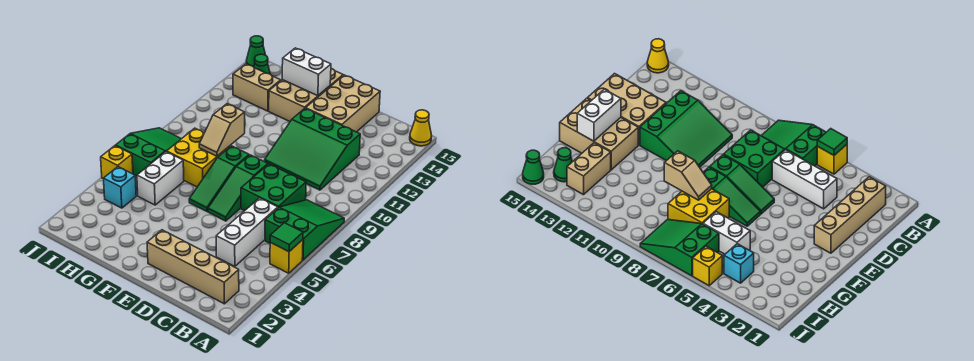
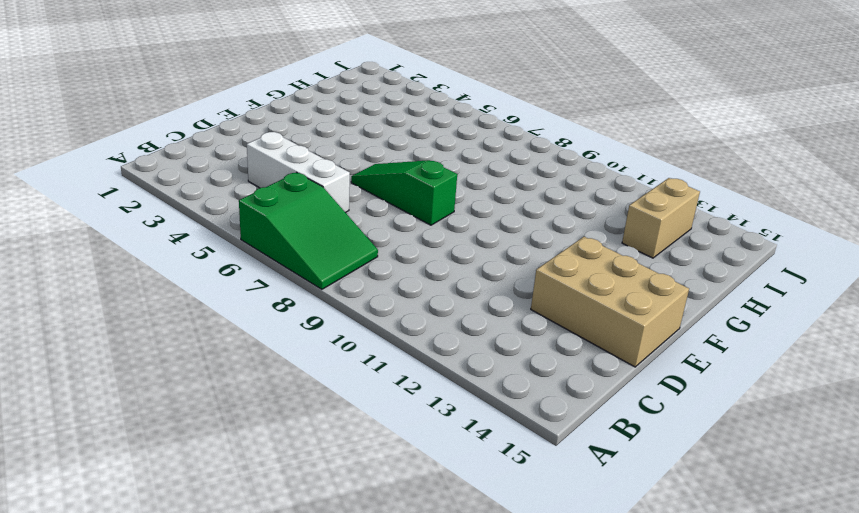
none -> yellow brick A5 level 1
none -> yellow cone A15 level 1
none -> tan brick B2:E2 level 1

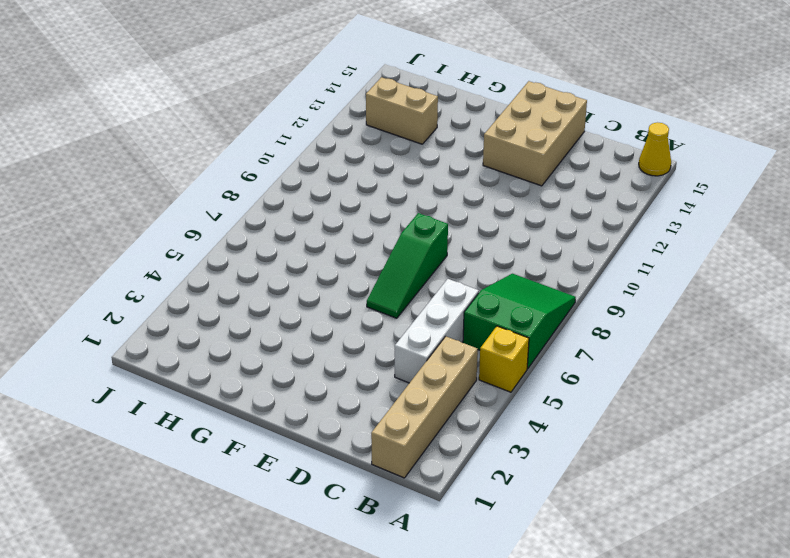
tan brick B1:B4 level 1 -> tan brick B2:E2 level 1
none -> green brick C7:D8 level 1
none -> green slope C10:E12 level 1 top 12
none -> green slope F6:F8 level 1 top 8

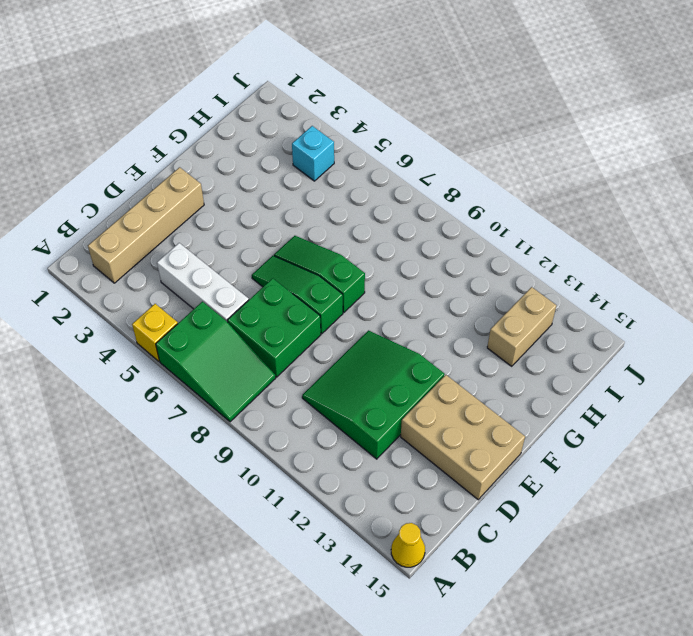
none -> tan brick F13:G15 level 1
none -> yellow brick G7:H8 level 1
none -> white brick H5:H6 level 1

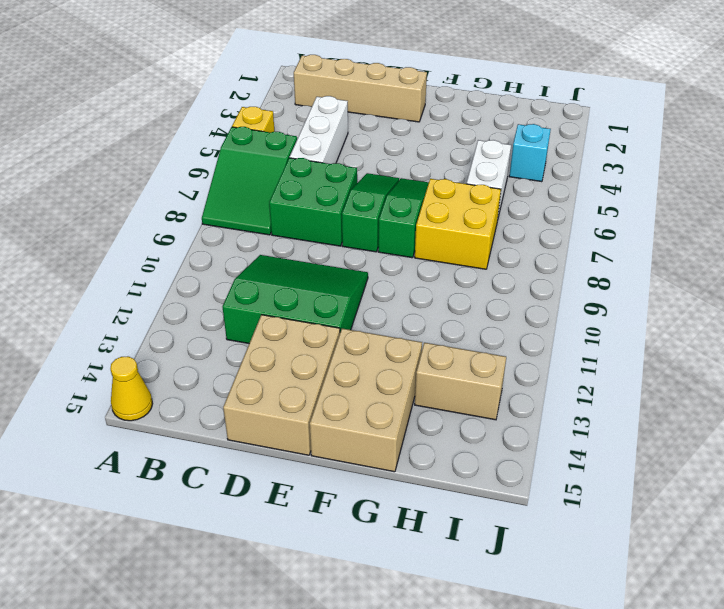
none -> green slope I6:J8 level 1 top 6
none -> green cone I14 level 1
none -> yellow brick J5 level 1

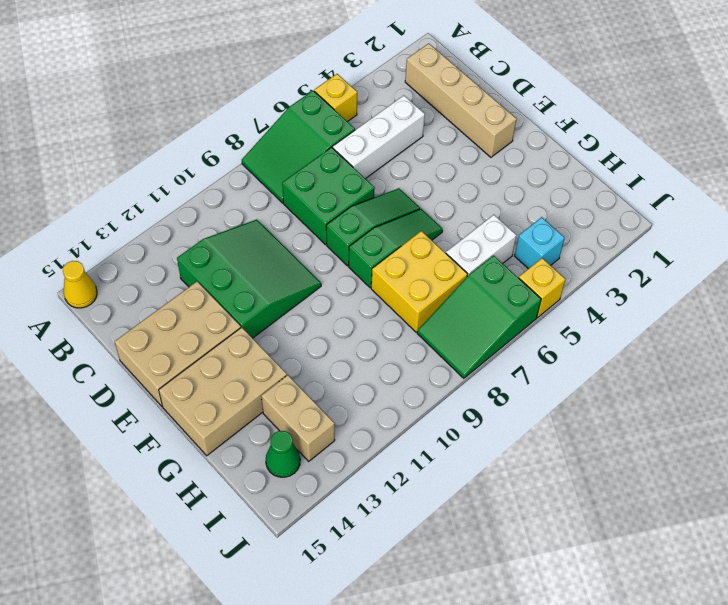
none -> green cone J15 level 1
none -> green tile A5 level 2
none -> white brick F14:G14 level 2

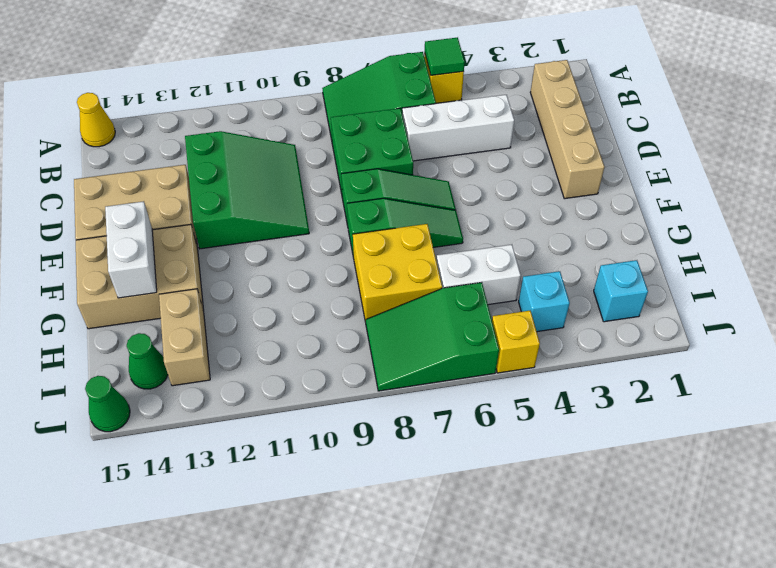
cyan brick I2 level 1 -> none
none -> tan slope G8:G9 level 2 top 9

